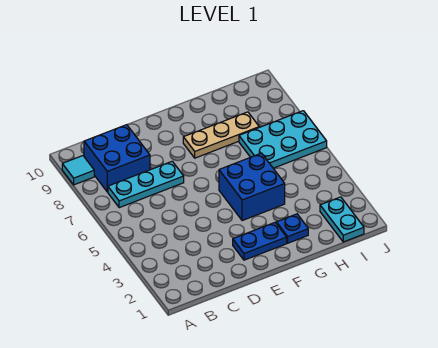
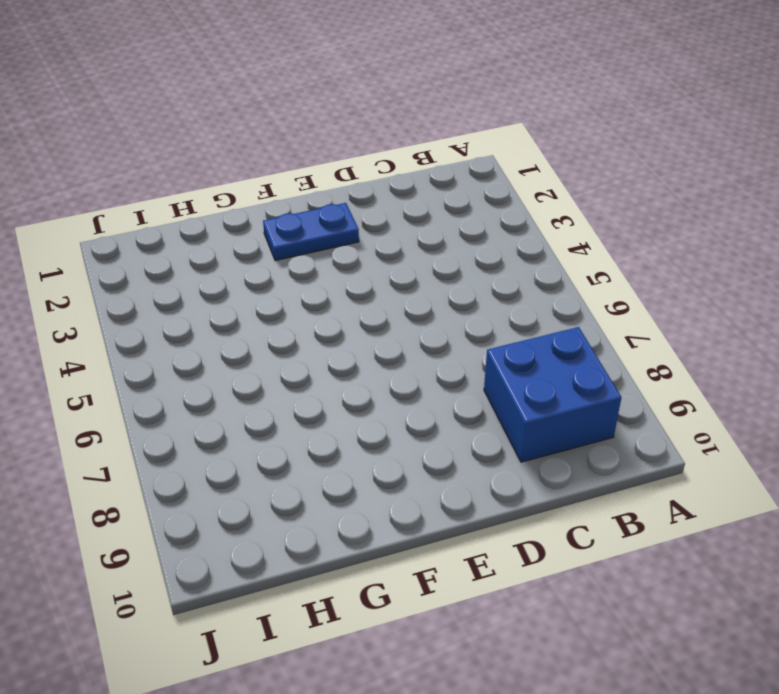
none -> cyan tile A9 level 1
none -> cyan plate B7:D7 level 1

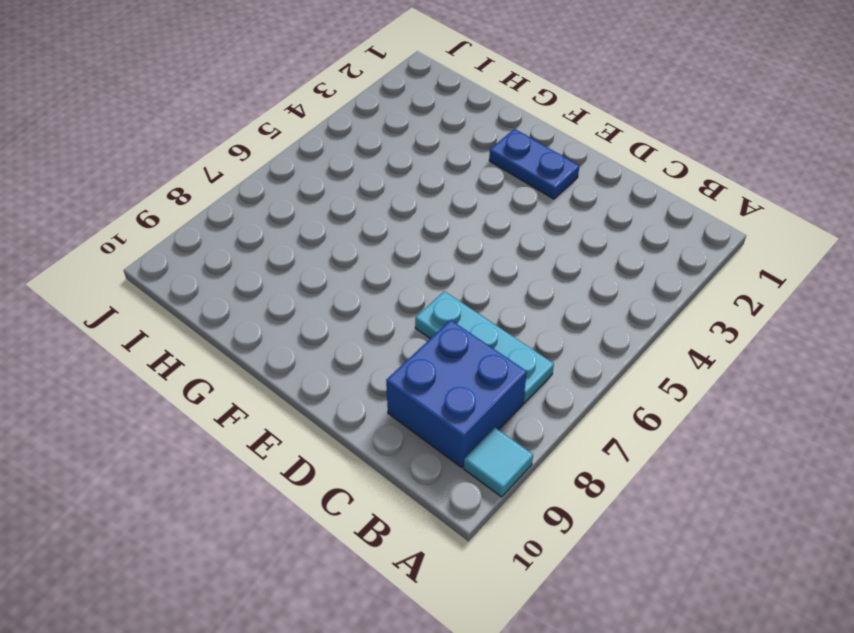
none -> blue brick F4:G5 level 1
none -> tan plate F8:H8 level 1

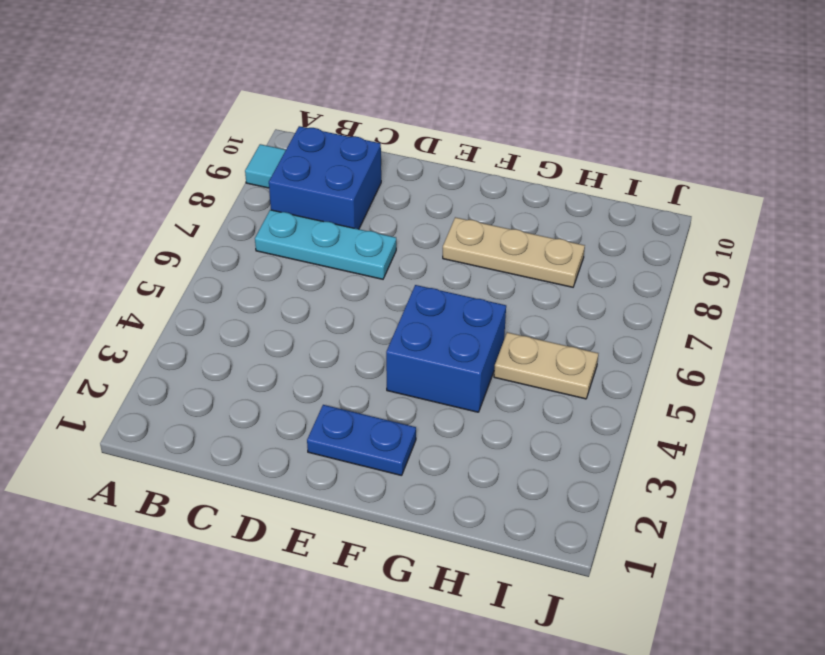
tan plate H5:I5 level 1 -> none
none -> blue plate G2 level 1
none -> cyan plate H6:J7 level 1

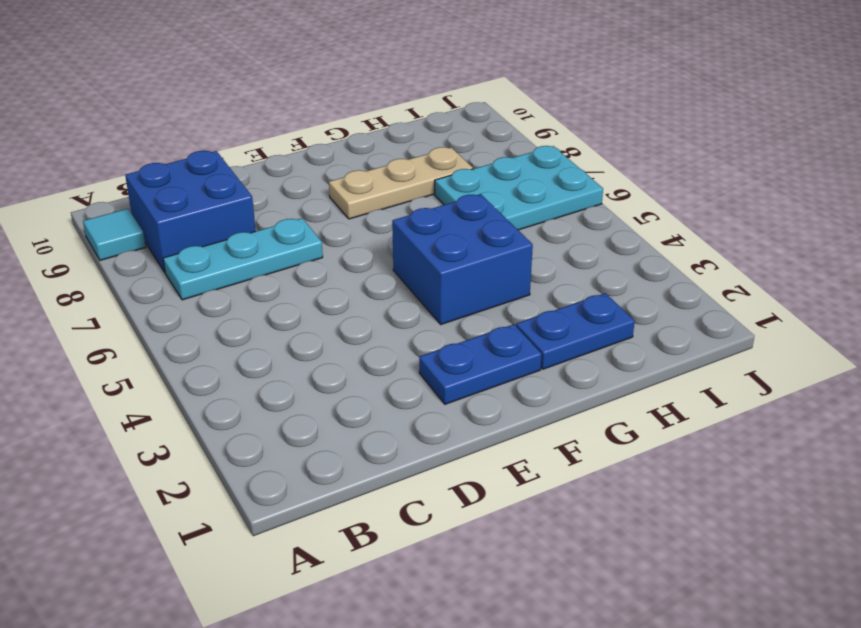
blue plate G2:H2 level 1 -> blue plate G2 level 1
none -> cyan plate I1:I2 level 1

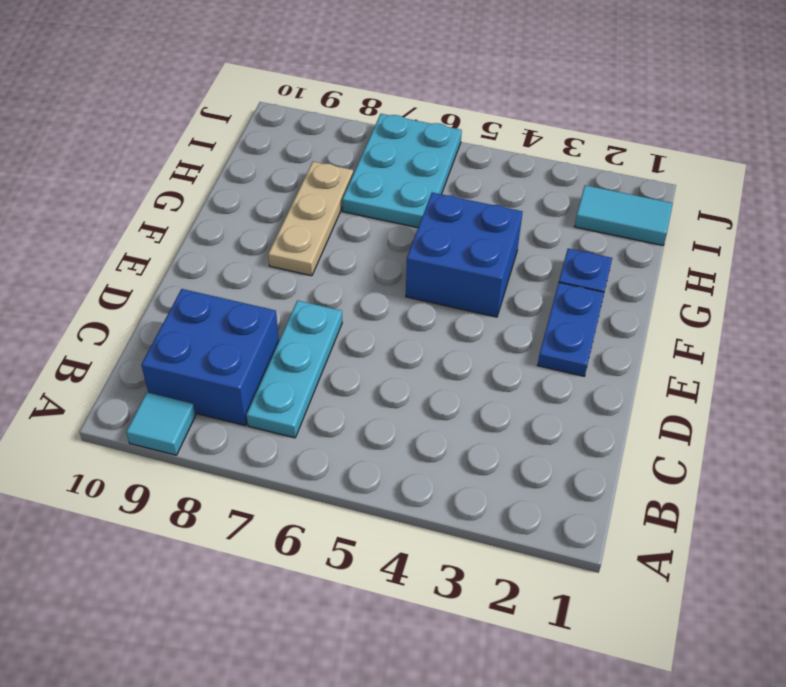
cyan tile I1:I2 level 1 -> cyan plate I1:I2 level 1

